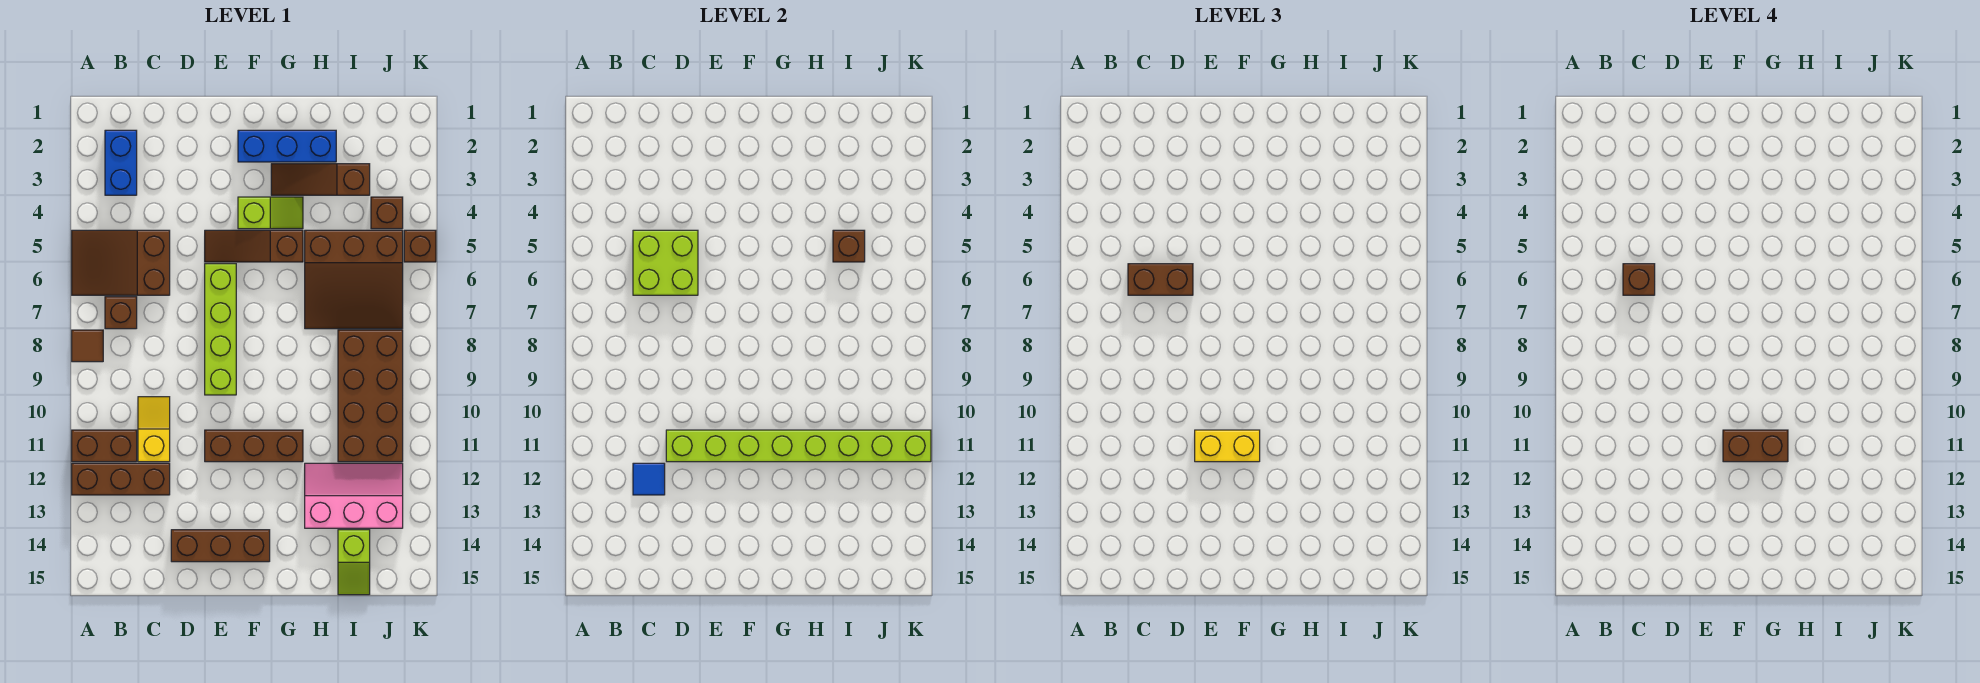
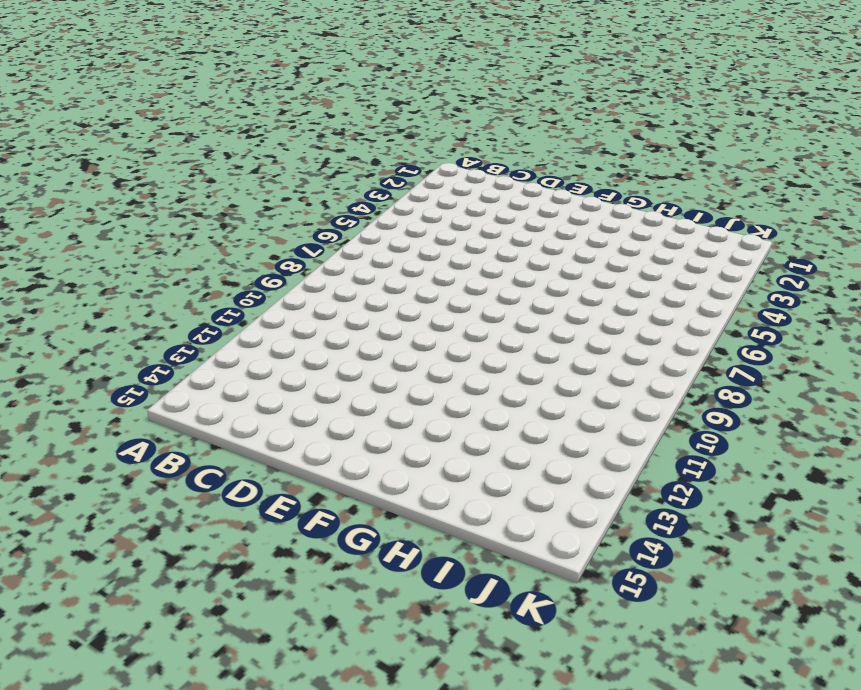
none -> brown slope A5:C6 level 1 top C
none -> brown tile A8 level 1
none -> brown brick A11:B11 level 1

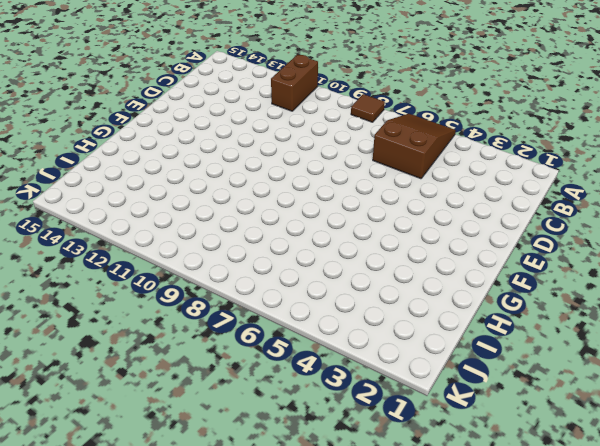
none -> brown brick A12:C12 level 1
none -> blue brick B2:B3 level 1
none -> brown brick B7 level 1

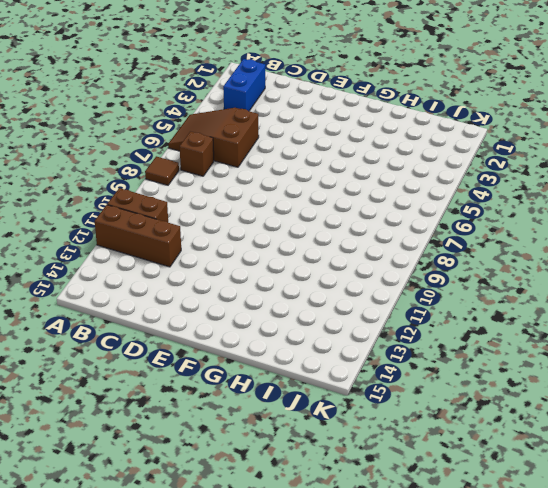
none -> yellow slope C10:C11 level 1 top 11
none -> brown brick D14:F14 level 1
none -> brown slope E5:G5 level 1 top G

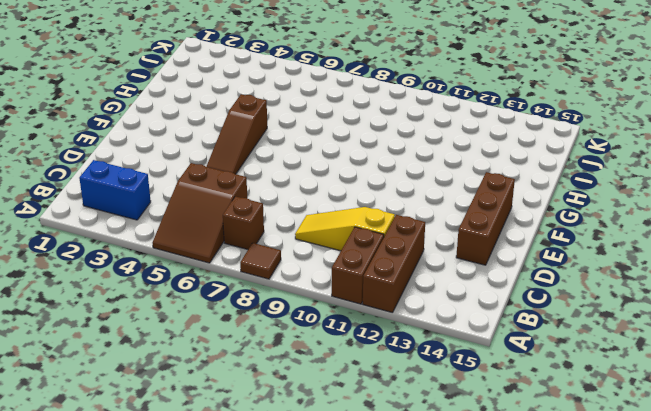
yellow slope C9:C11 level 1 top 11 -> yellow slope C10:C11 level 1 top 11
none -> lime brick E6:E9 level 1
none -> brown brick E11:G11 level 1
none -> blue brick F2:H2 level 1

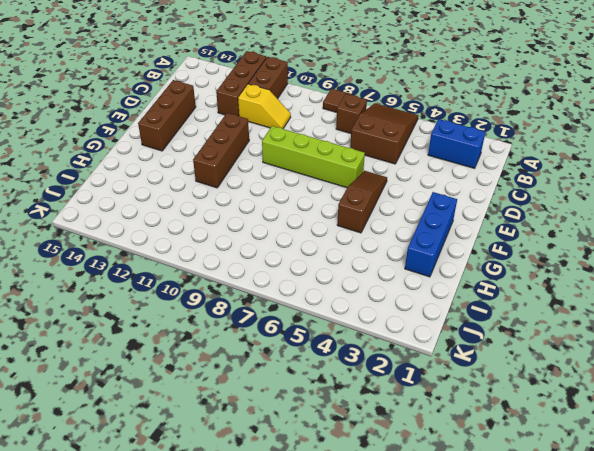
none -> lime slope F4:G4 level 1 top F
none -> brown slope G3:I3 level 1 top I
none -> brown slope H5:J7 level 1 top 5

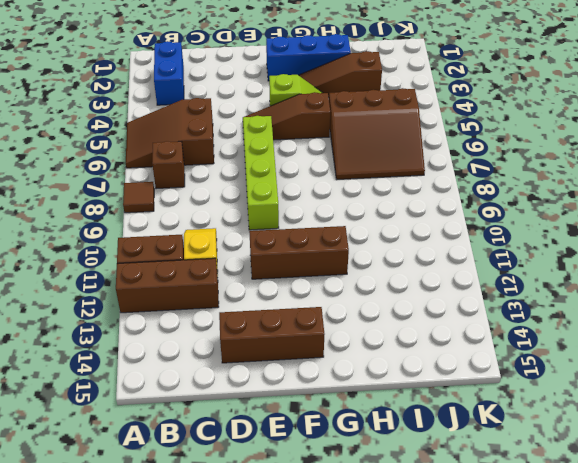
none -> pink slope H12:J13 level 1 top 13
none -> brown brick I8:J11 level 1
none -> lime slope I14:I15 level 1 top 14

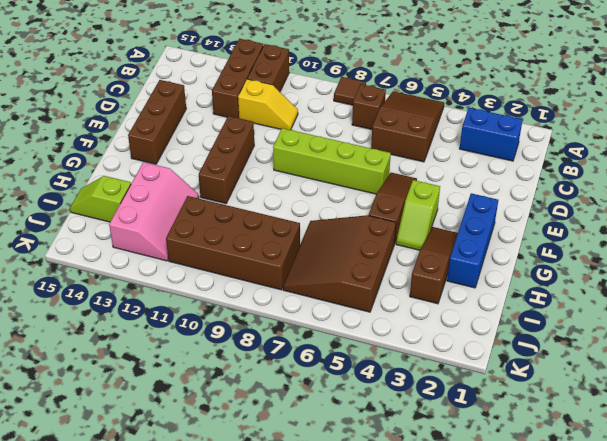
none -> brown brick J4 level 1
none -> brown brick K5 level 1
none -> lime brick C5:D6 level 2

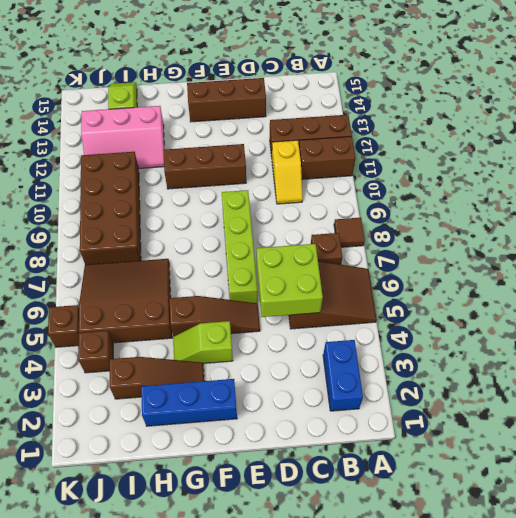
none -> blue tile C12 level 2
none -> lime brick D11:K11 level 2
none -> brown brick I5 level 2

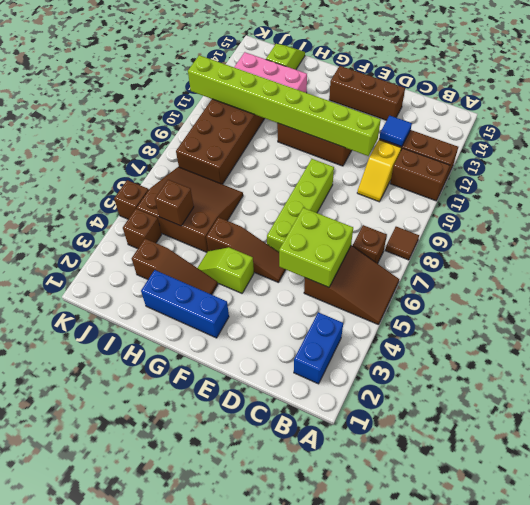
none -> brown brick C6:D6 level 3
none -> yellow brick E11:F11 level 3
none -> brown brick C6 level 4

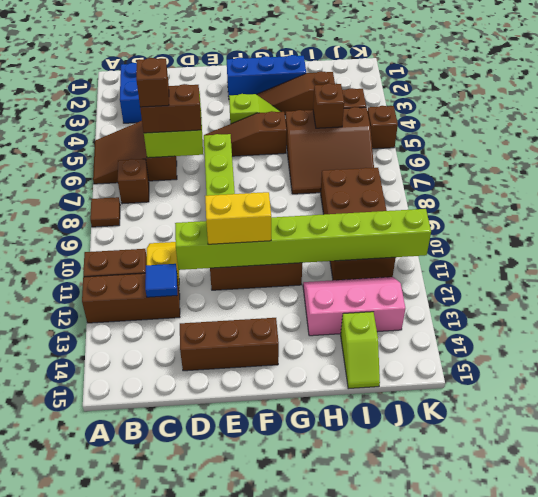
none -> brown brick F11:G11 level 4

